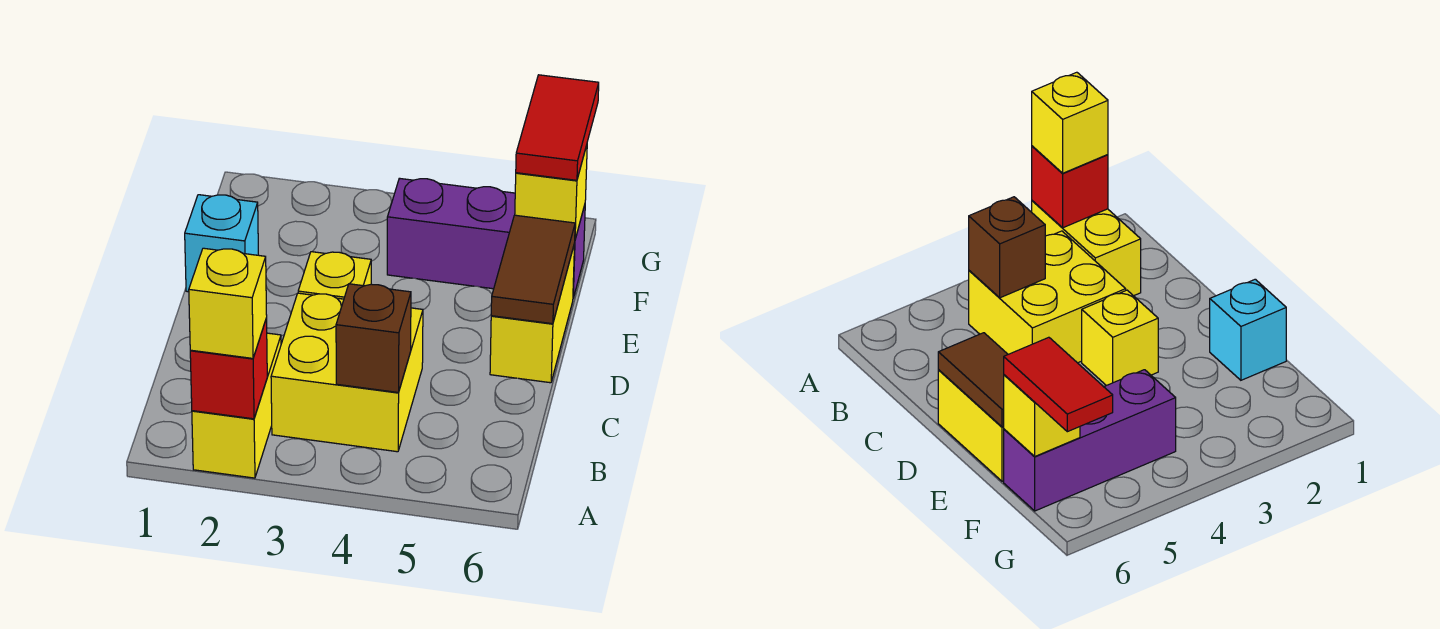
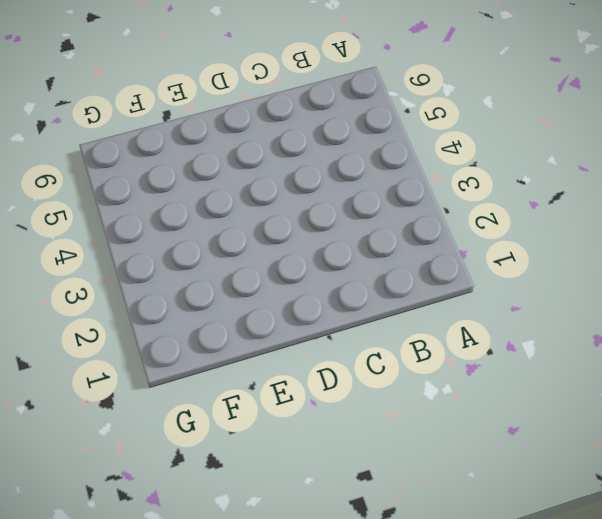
none -> yellow brick A2:B2 level 1
none -> yellow brick B3:C4 level 1
none -> yellow brick D3 level 1

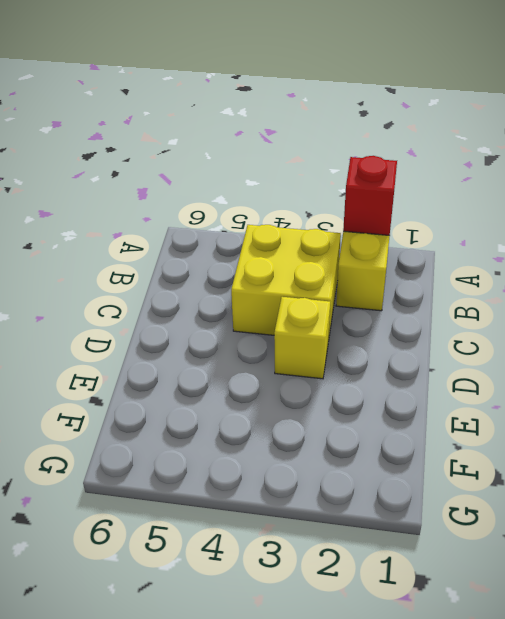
none -> yellow brick D6:E6 level 1
none -> cyan brick E1 level 1
none -> purple brick F4:F6 level 1

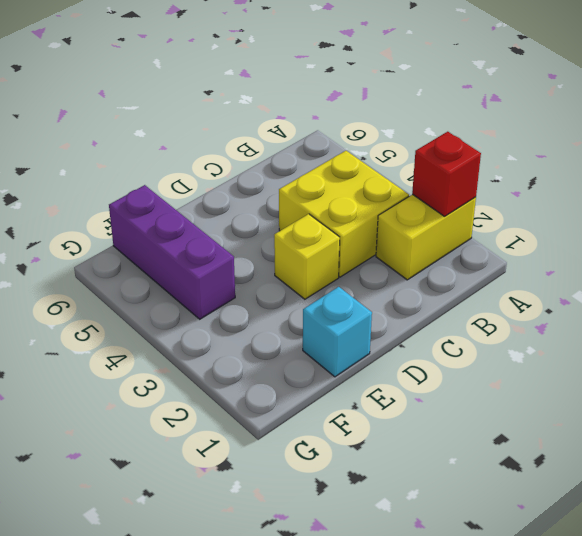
none -> yellow brick D6:E6 level 1
none -> brown brick B4 level 2
none -> brown tile D6:E6 level 2

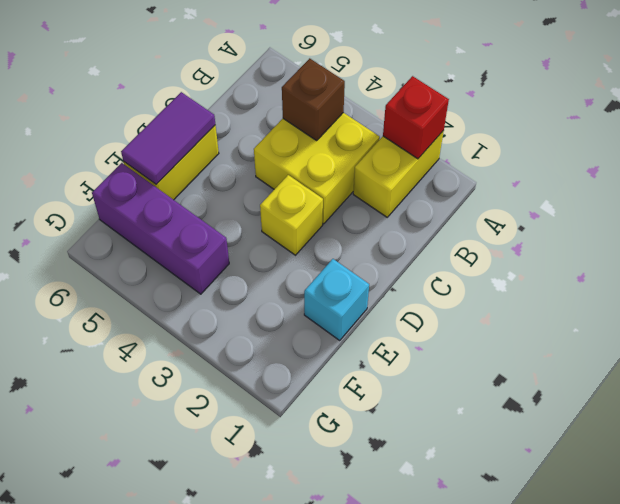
purple tile D6:E6 level 2 -> brown tile D6:E6 level 2
none -> yellow brick F6 level 2
none -> yellow brick A2 level 3
none -> red tile F6:G6 level 3

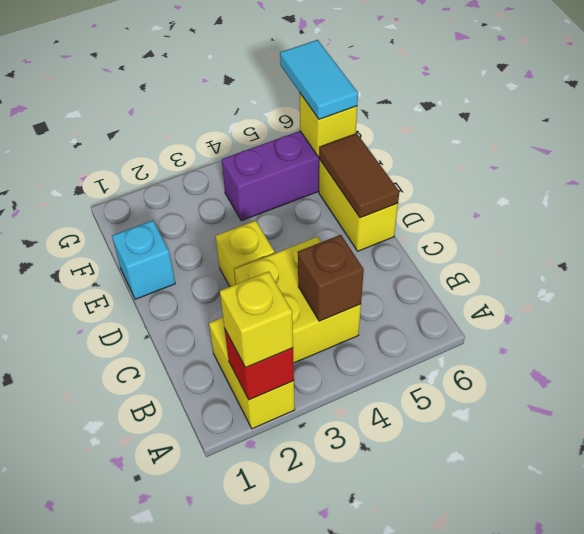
cyan tile F6:G6 level 3 -> red tile F6:G6 level 3

